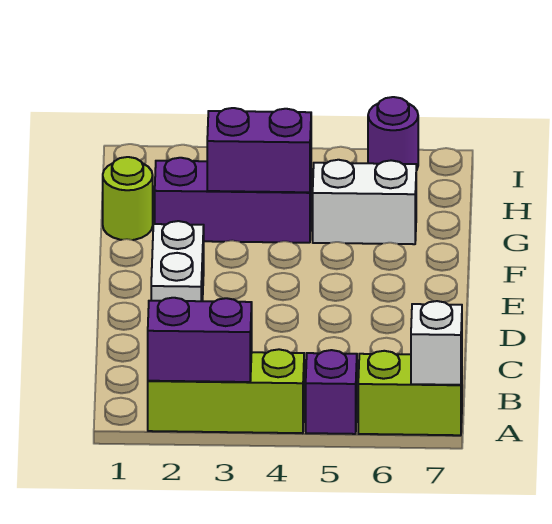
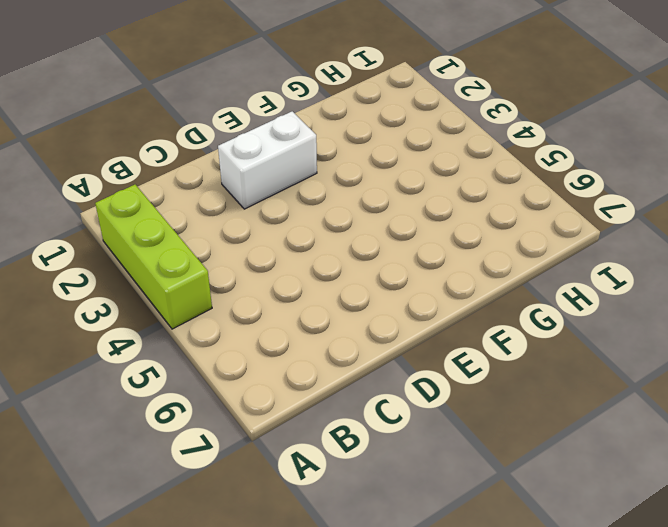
none -> purple brick A5 level 1
none -> lime brick A6:A7 level 1

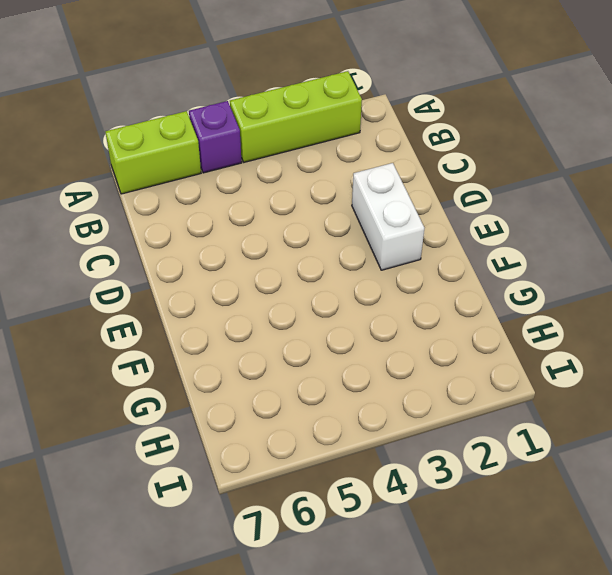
none -> lime round brick G1 level 1
none -> purple brick G2:G4 level 1

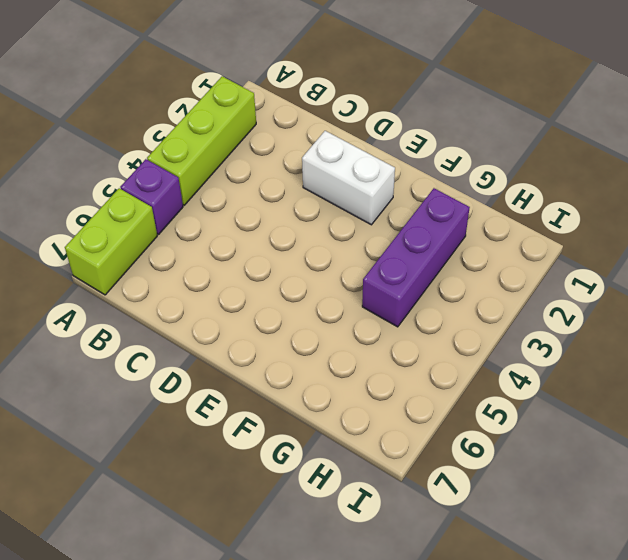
none -> lime round brick G1 level 1
none -> white brick G5:G6 level 1

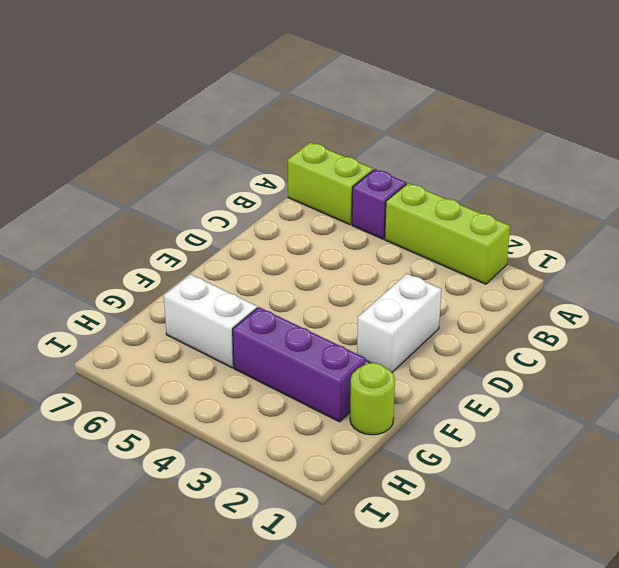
none -> purple round brick I6 level 1
none -> purple brick A2:A3 level 2

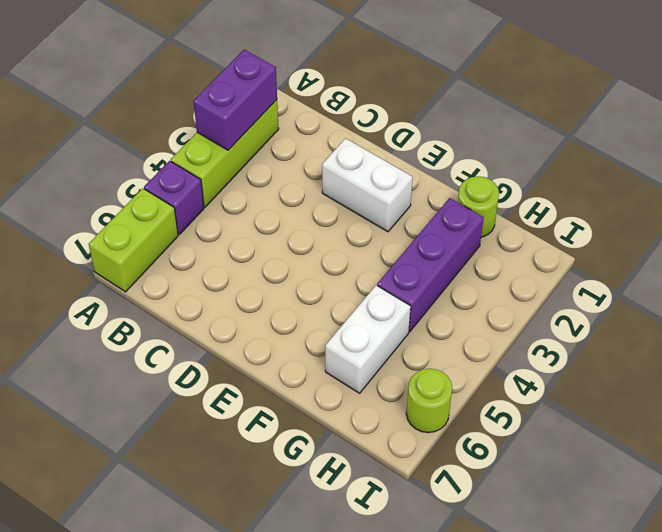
lime round brick I6 level 1 -> purple round brick I6 level 1
none -> white brick A7 level 2
none -> purple brick G3:G4 level 2

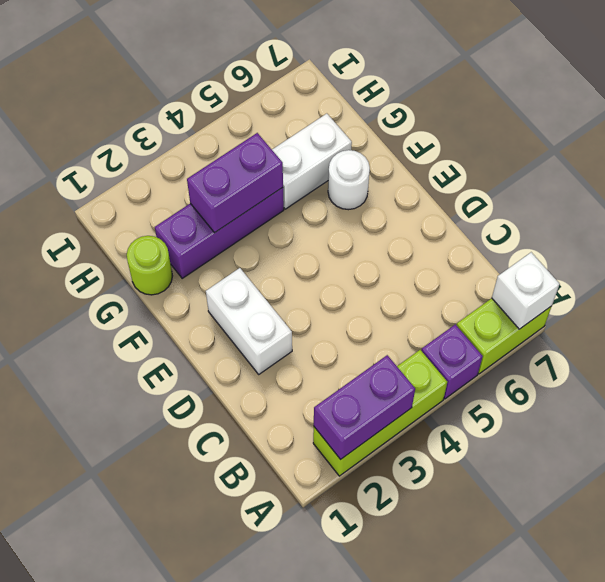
white round brick F6 level 1 -> none
none -> purple round brick I6 level 1

